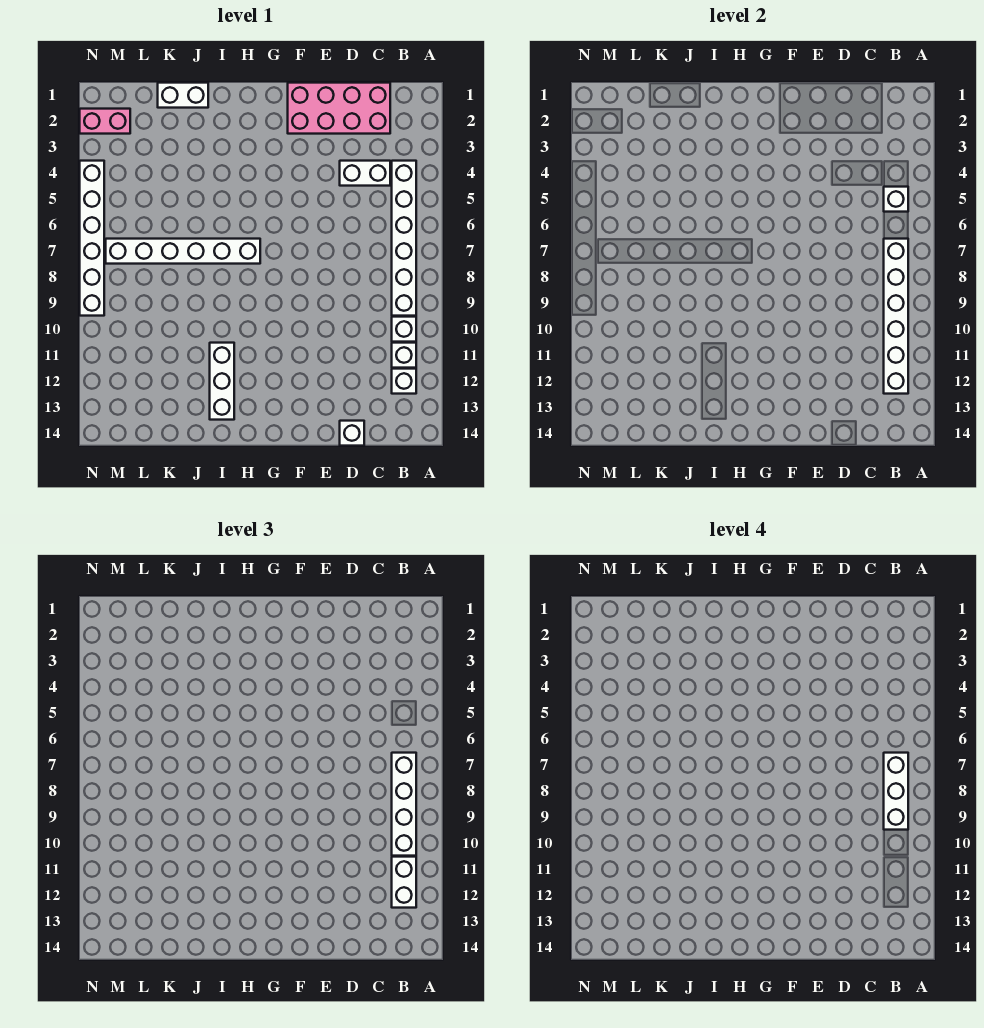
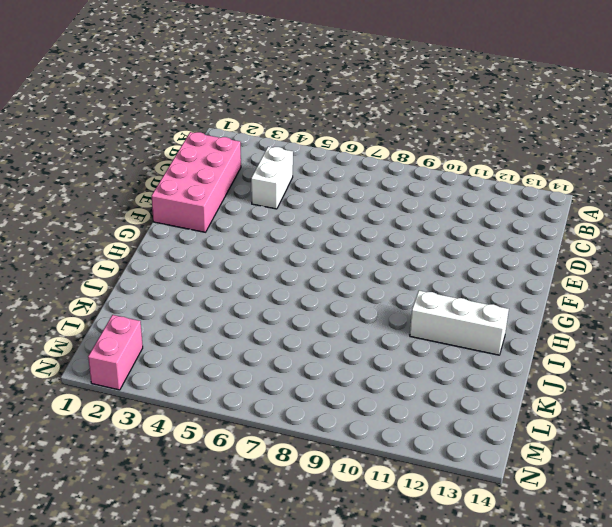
none -> white brick B4:B9 level 1
none -> white brick B10 level 1
none -> white brick B11 level 1

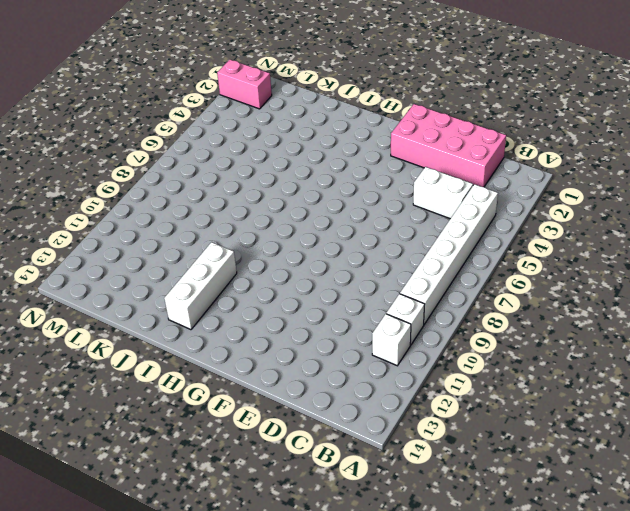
none -> white brick B12 level 1
none -> white brick D14 level 1
none -> white brick H7:M7 level 1

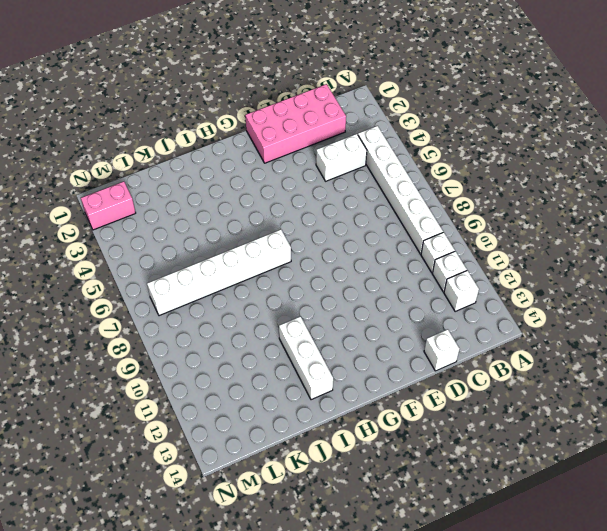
none -> white brick J1:K1 level 1
none -> white brick N4:N9 level 1
none -> white brick B5 level 2

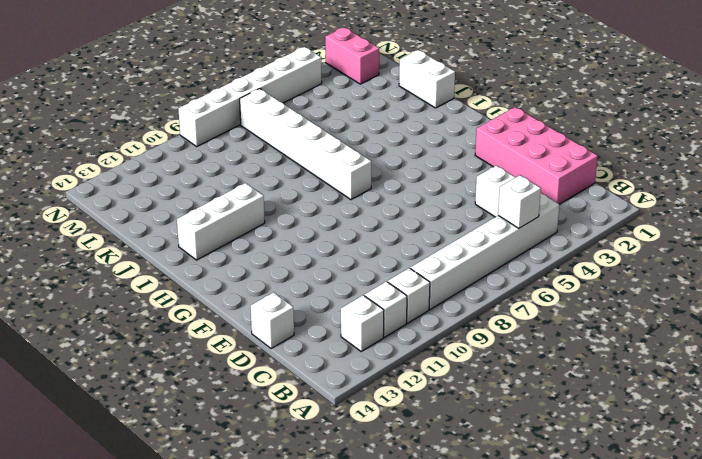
none -> white brick B7:B12 level 2
none -> white brick B7:B10 level 3
none -> white brick B11:B12 level 3

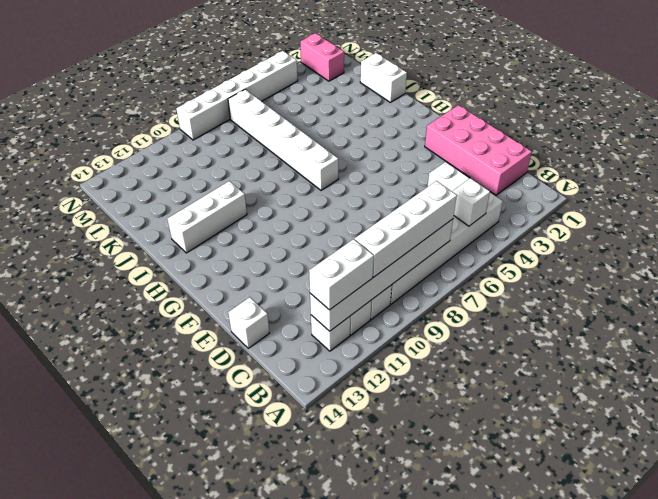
none -> white brick B7:B9 level 4

